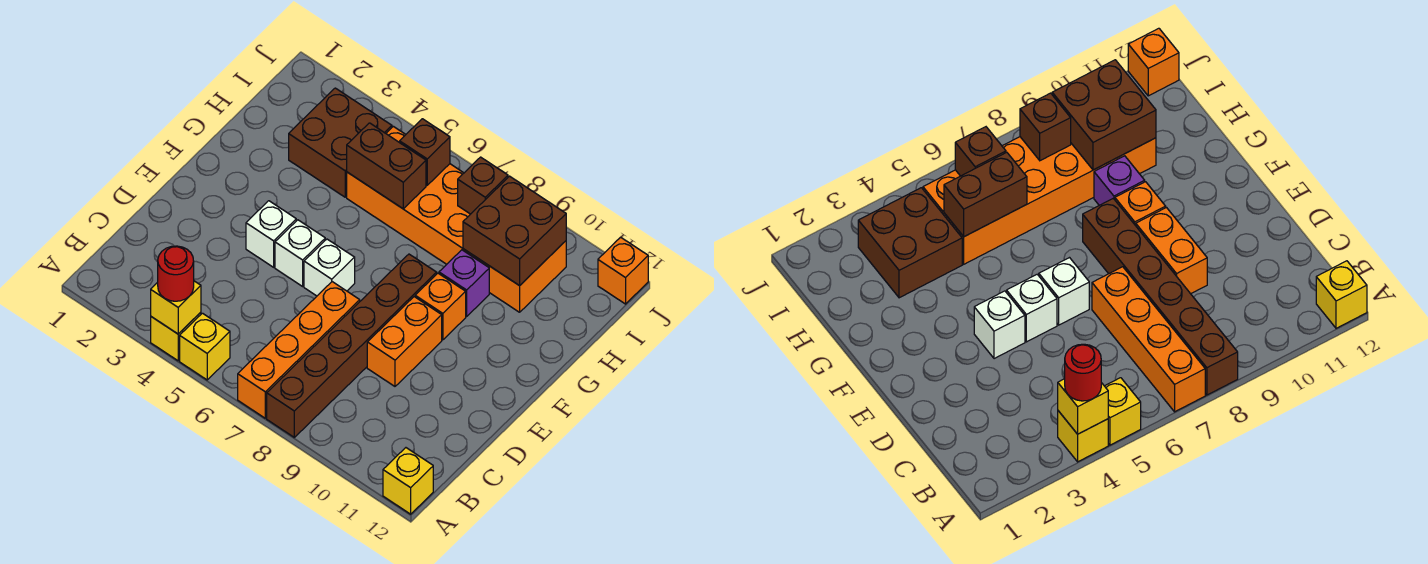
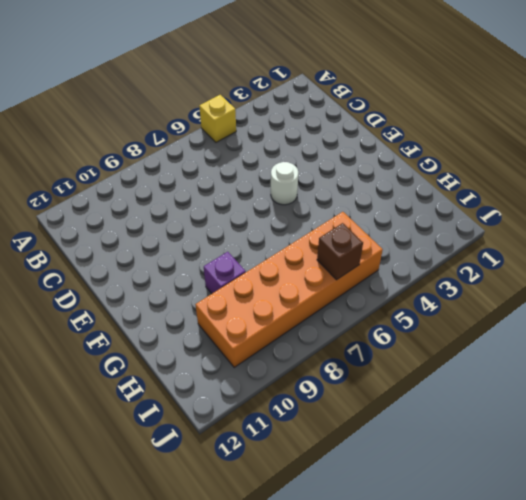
white round brick E5 level 1 -> white brick E5 level 1
none -> yellow brick A4 level 1
none -> orange brick A7:D7 level 1
none -> brown brick A8:F8 level 1

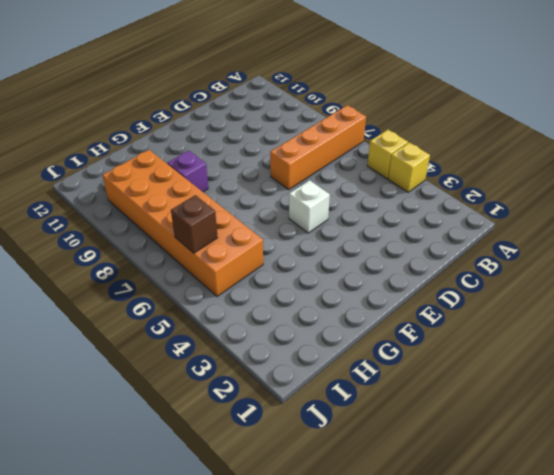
none -> brown brick A8:F8 level 1
none -> yellow brick A12 level 1
none -> orange brick D9:E9 level 1

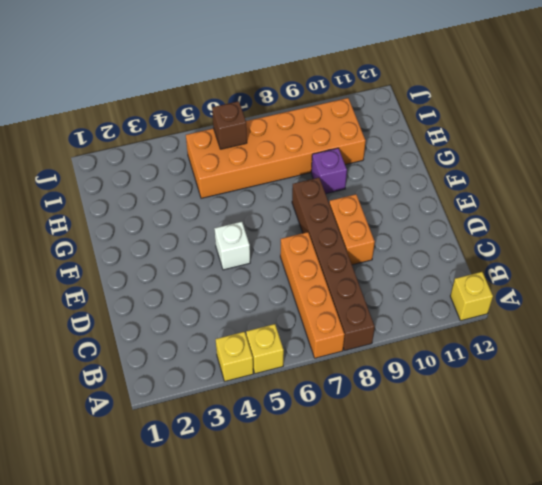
none -> white brick E4 level 1
none -> white brick E6 level 1
none -> orange brick F9 level 1

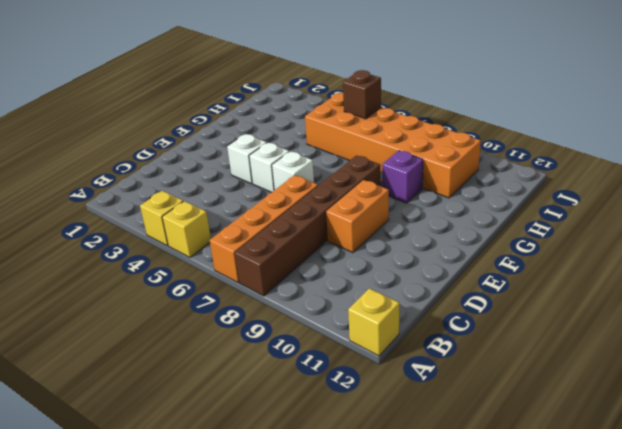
none -> orange brick F9 level 1
none -> brown brick H3:I4 level 1
none -> orange brick J12 level 1

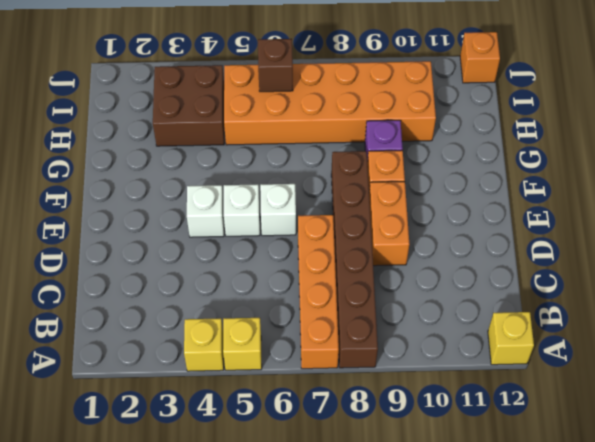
none -> yellow brick A4 level 2
none -> brown brick H5:H6 level 2
none -> brown brick H9:I10 level 2

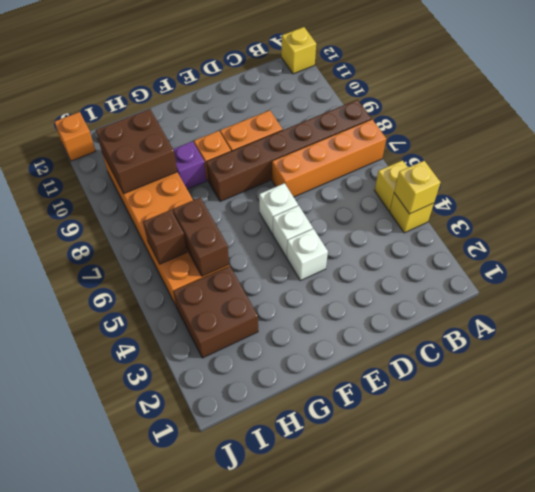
none -> brown brick I8 level 2
none -> red round brick A4 level 3

